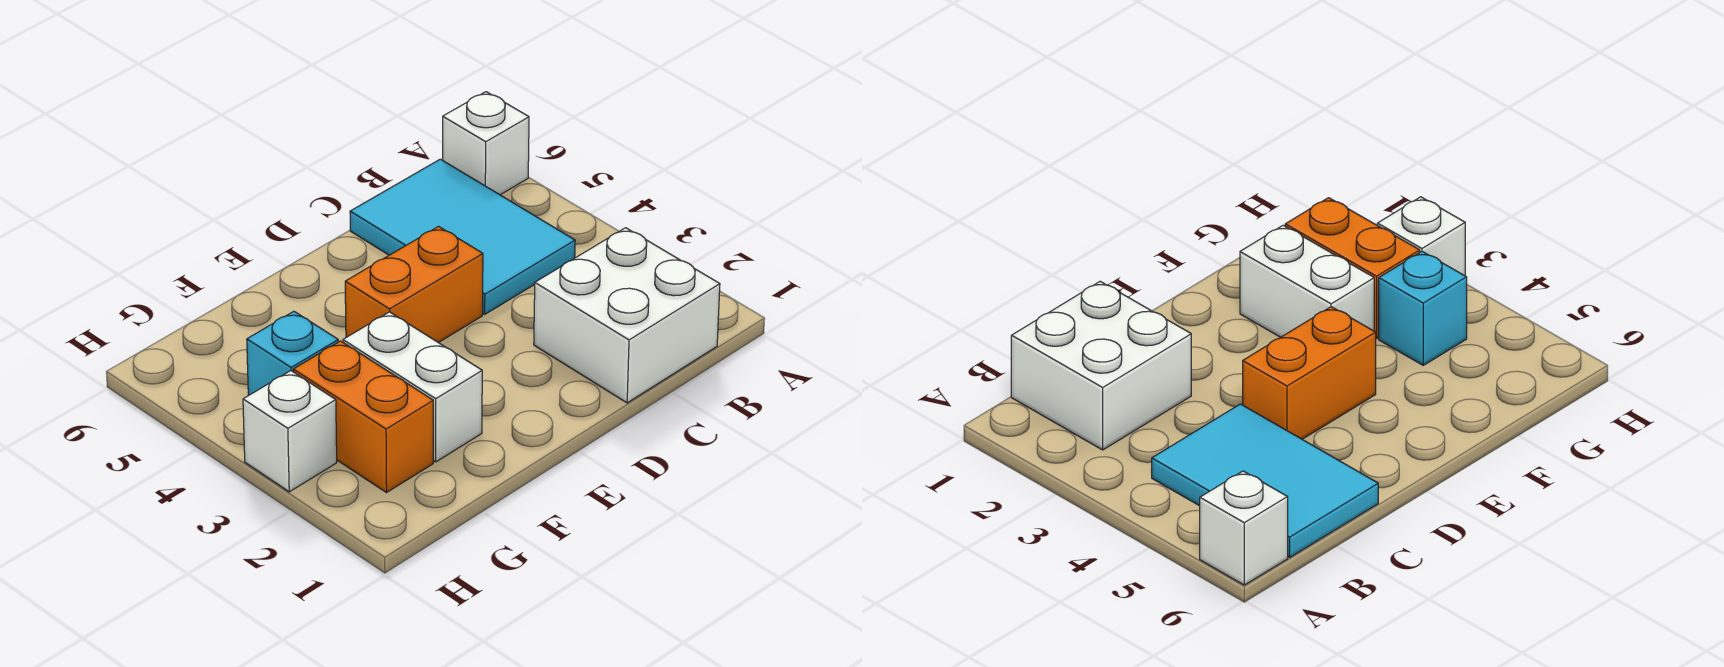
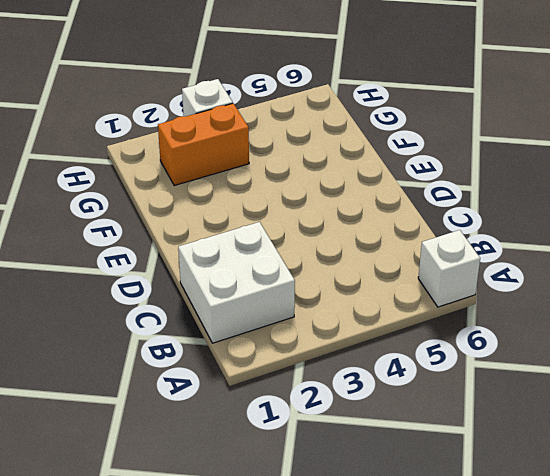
none -> cyan tile B4:C6 level 1
none -> orange brick D4:E4 level 1

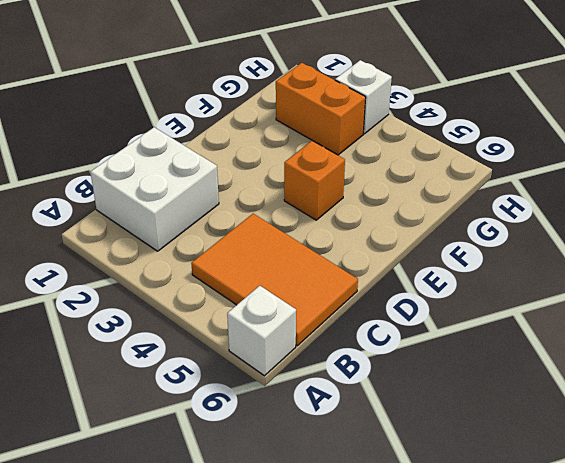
orange tile B4:C6 level 1 -> cyan tile B4:C6 level 1
orange brick E4 level 1 -> orange brick D4:E4 level 1
none -> white brick F2:F3 level 1
none -> cyan brick G4 level 1

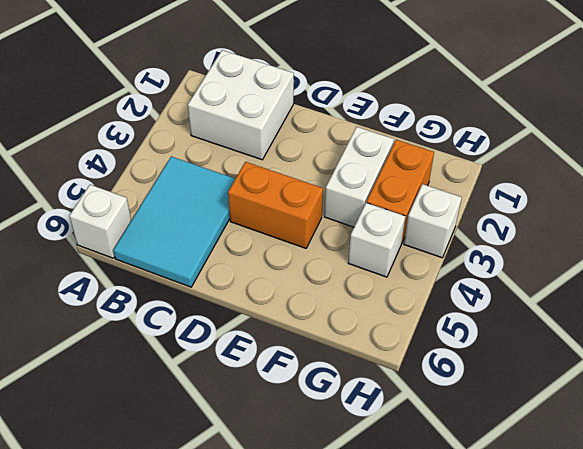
white brick G4 level 1 -> cyan brick G4 level 1

